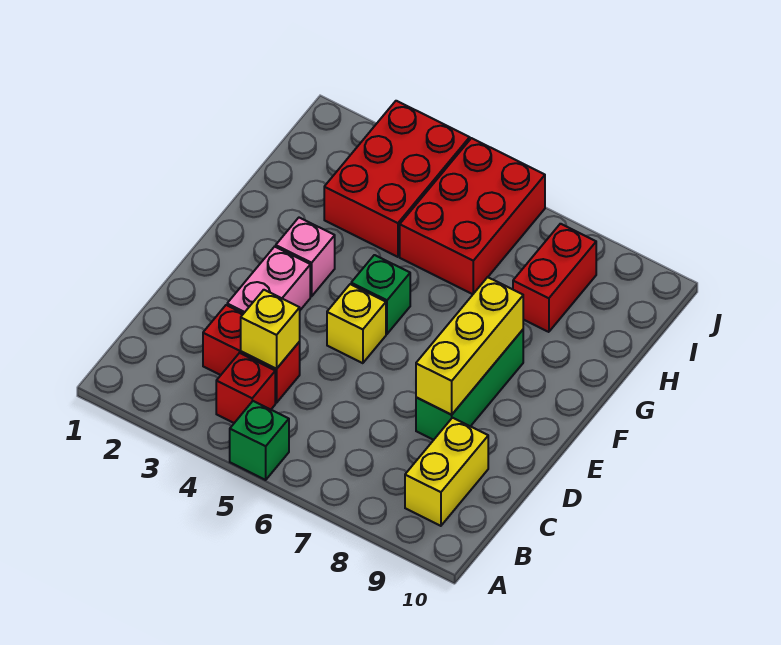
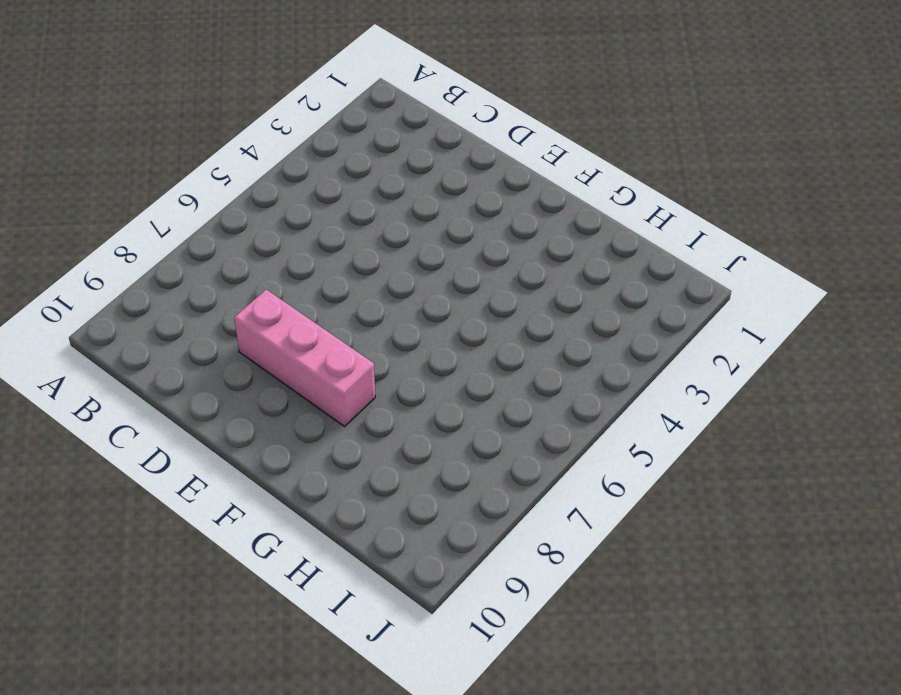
pink brick D8:F8 level 1 -> green brick D8:F8 level 1
none -> green brick A5 level 1
none -> red brick B4 level 1
none -> yellow brick B9:C9 level 1

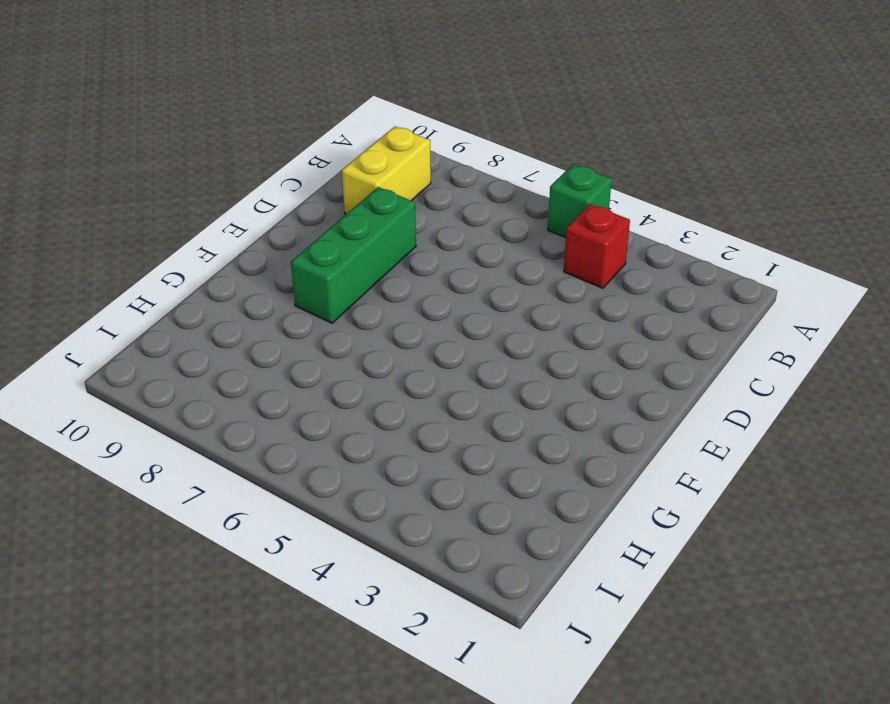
none -> red brick C3:C4 level 1
none -> pink brick D3:E3 level 1
none -> yellow brick E5 level 1

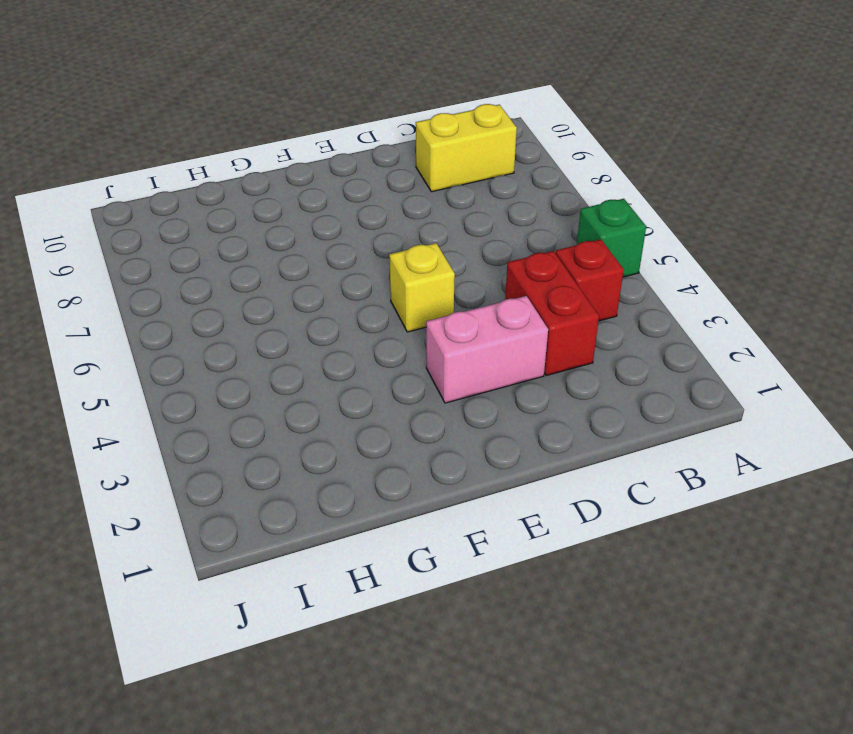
none -> green brick D8:F8 level 1
none -> pink brick F3 level 1
none -> green brick F5 level 1

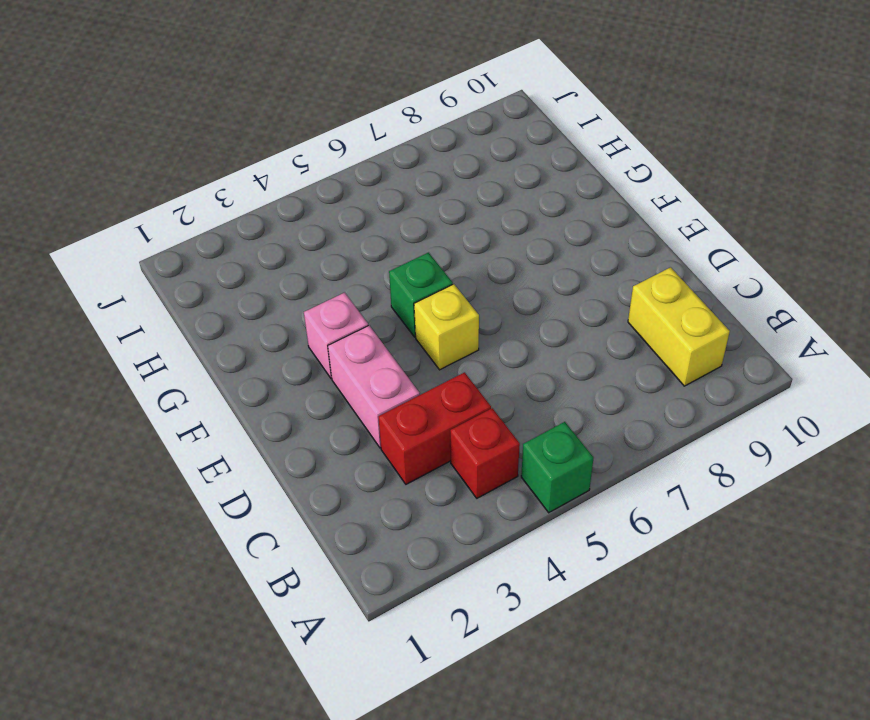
none -> green brick D8:F8 level 1
none -> red brick H3:J4 level 1
none -> red brick H5:J6 level 1

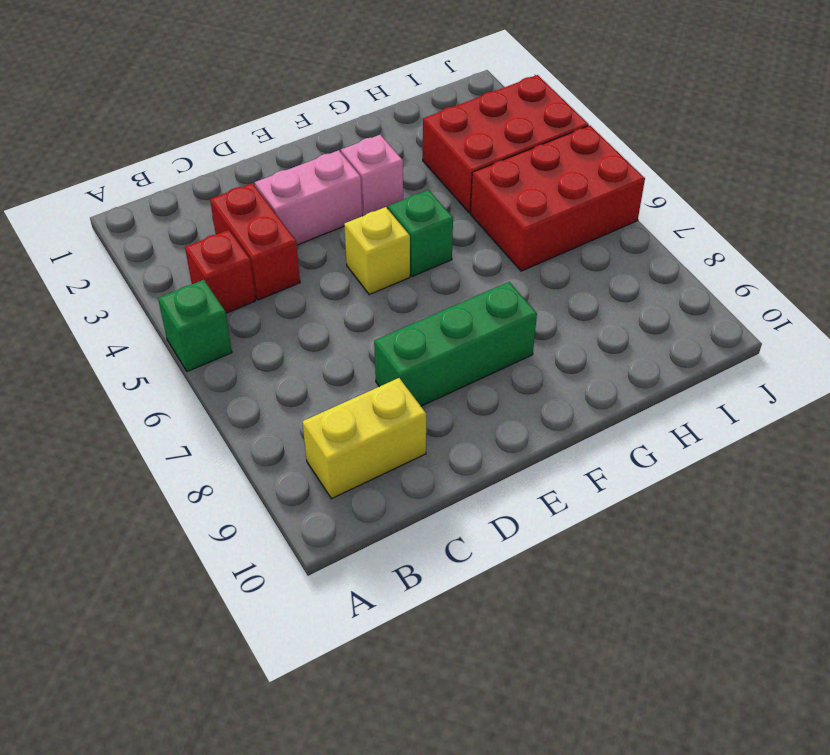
none -> red brick H8:I8 level 1
none -> yellow brick C4 level 2
none -> yellow brick D8:F8 level 2

